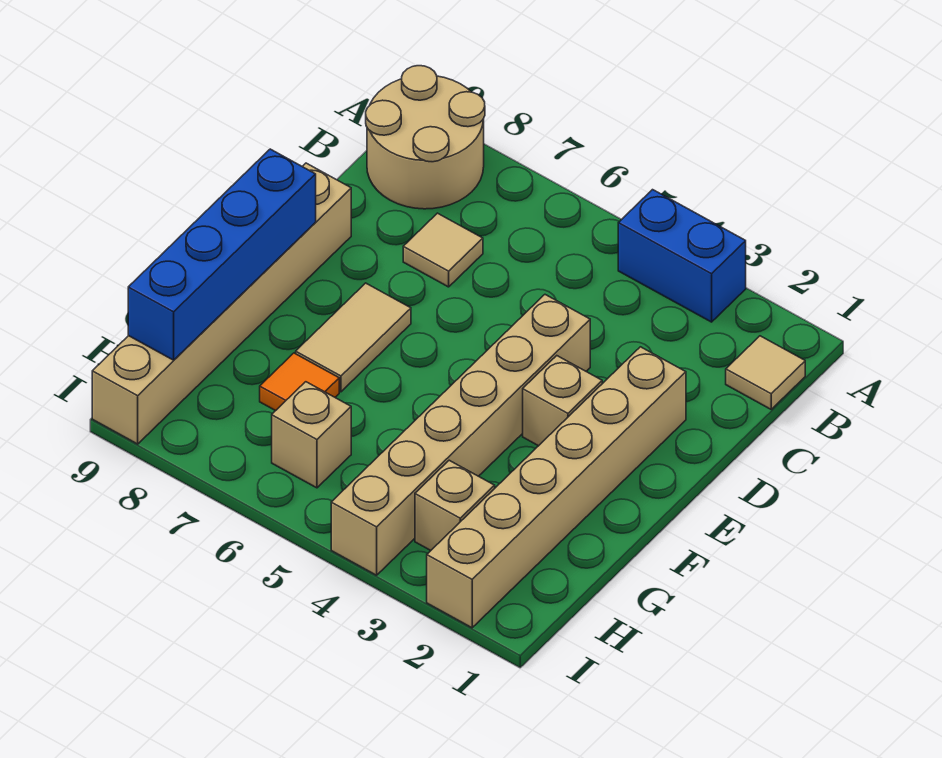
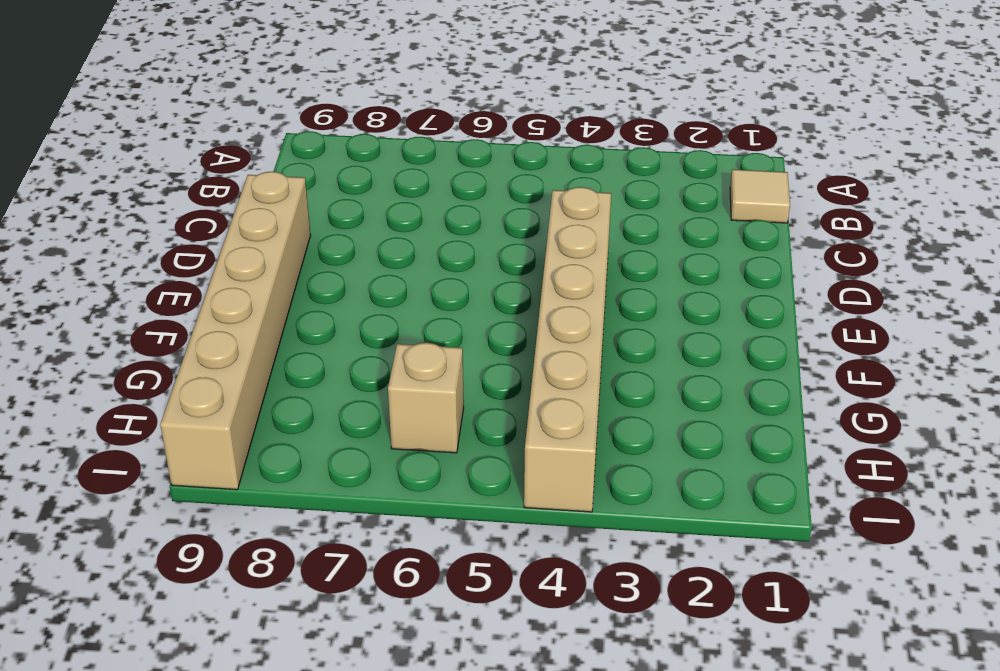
none -> blue brick A3:A4 level 1
none -> tan round brick A8:B9 level 1
none -> tan tile C7 level 1

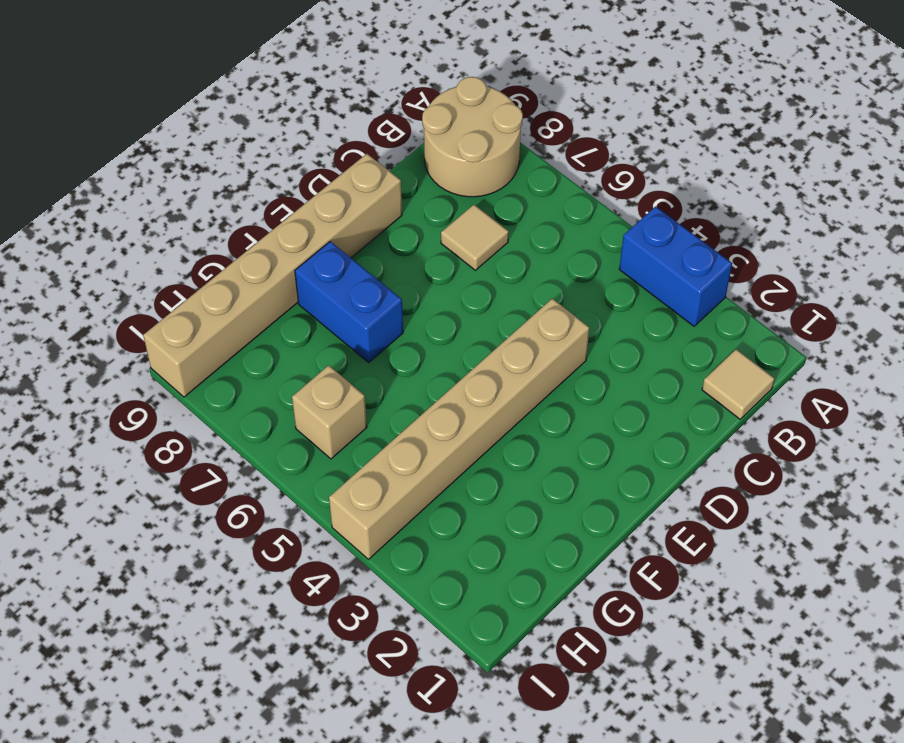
blue brick F7:F8 level 1 -> tan tile E7:F7 level 1
none -> tan brick D2:I2 level 1
none -> tan brick E3 level 1
none -> orange tile G7 level 1

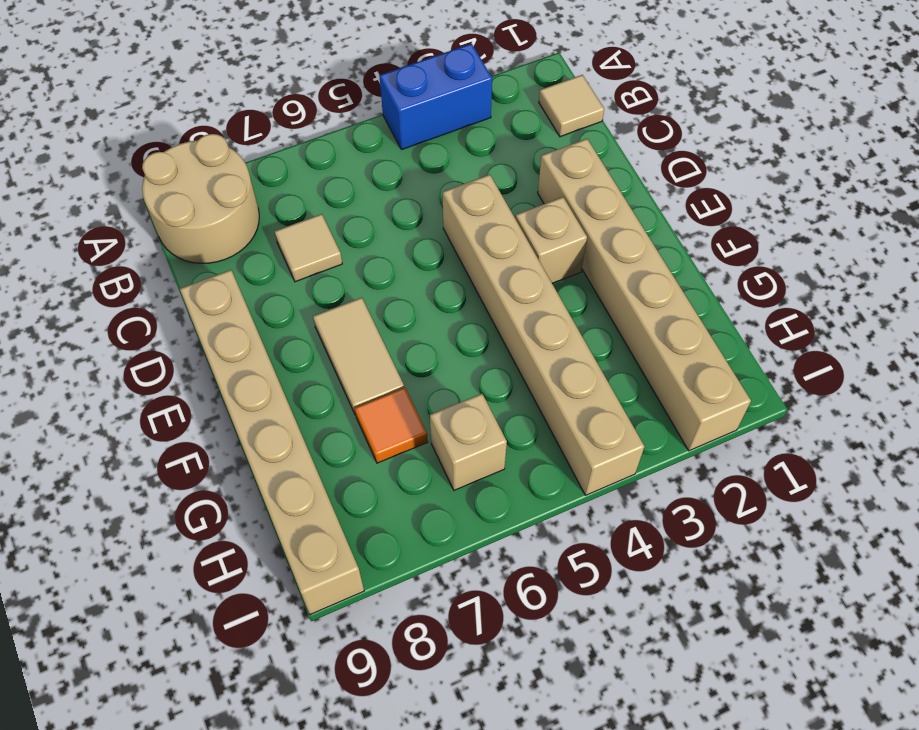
none -> tan brick H3 level 1
none -> blue brick E9:H9 level 2

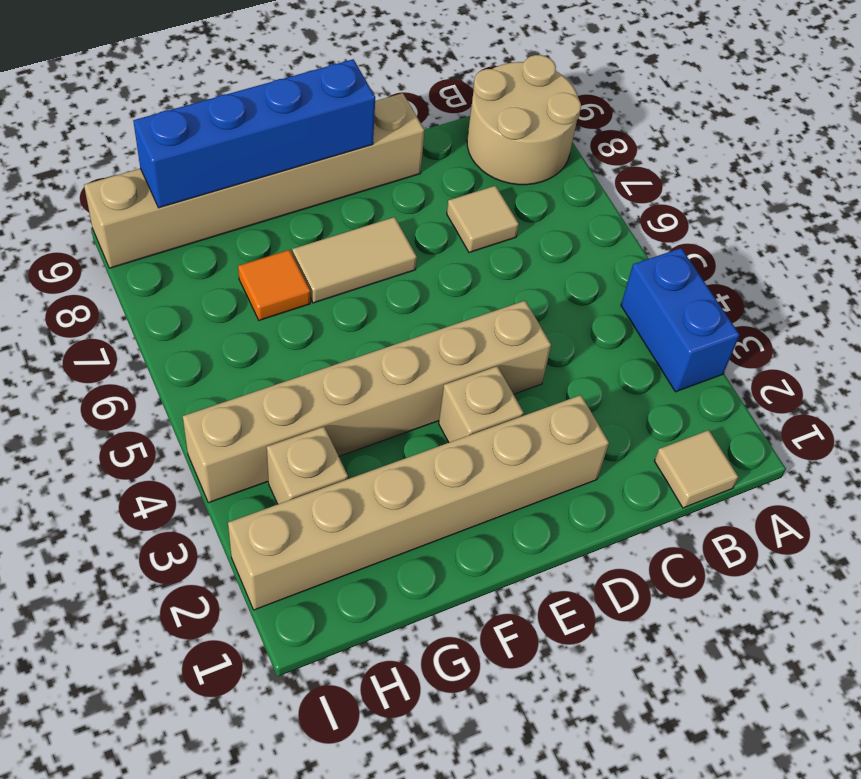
none -> tan brick H6 level 1

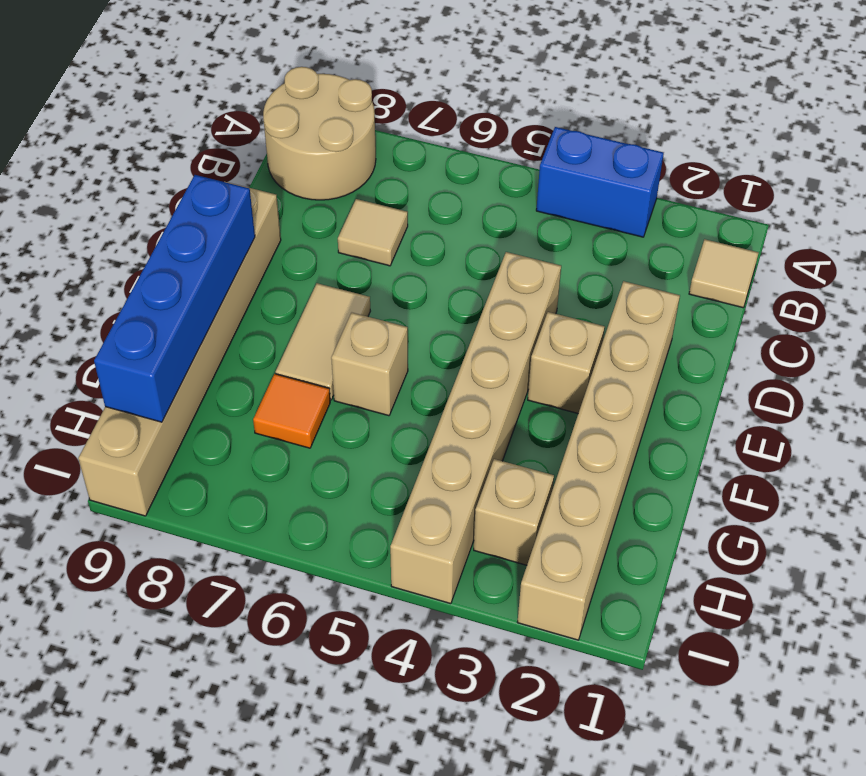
tan brick F6 level 1 -> tan brick H6 level 1

